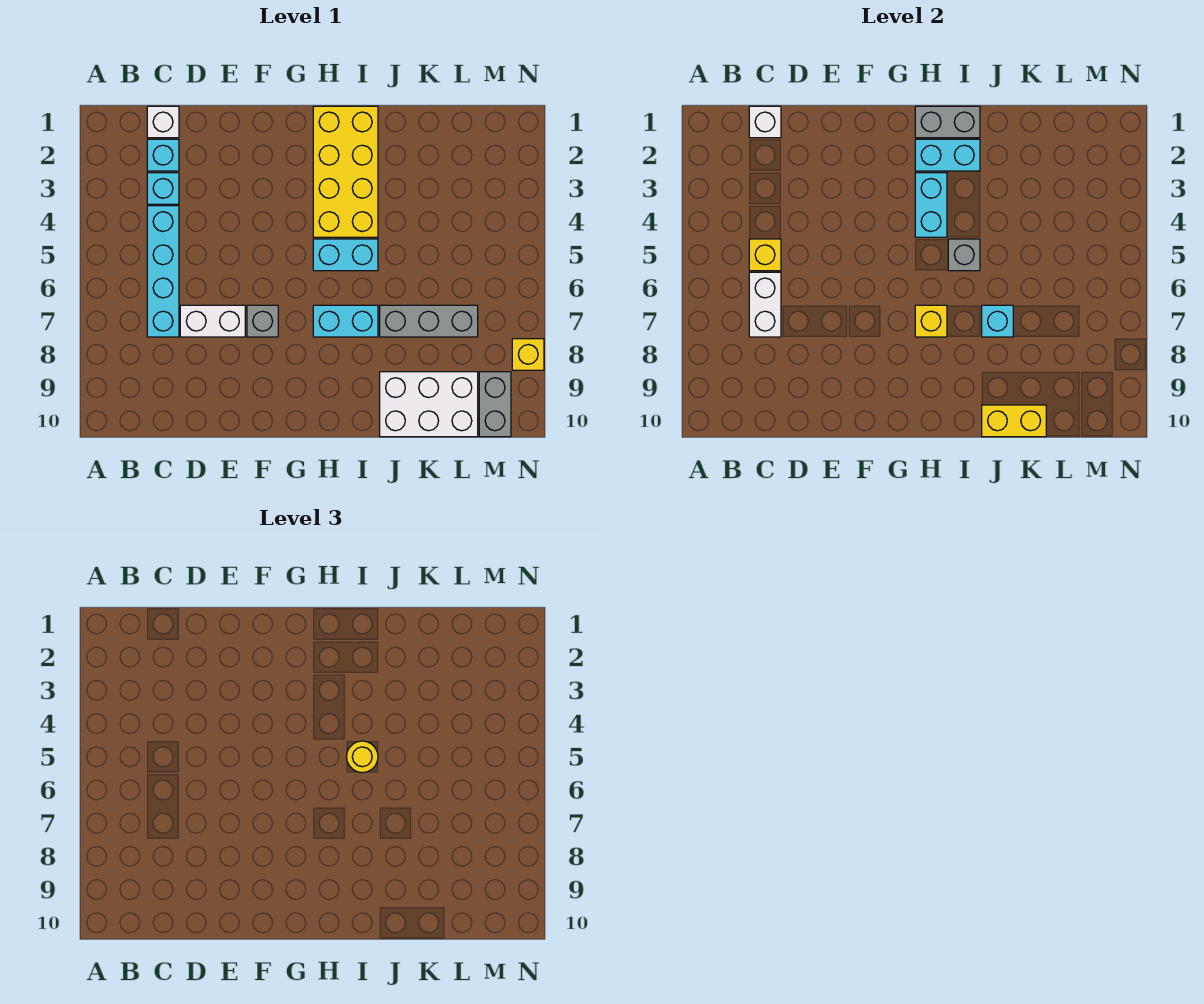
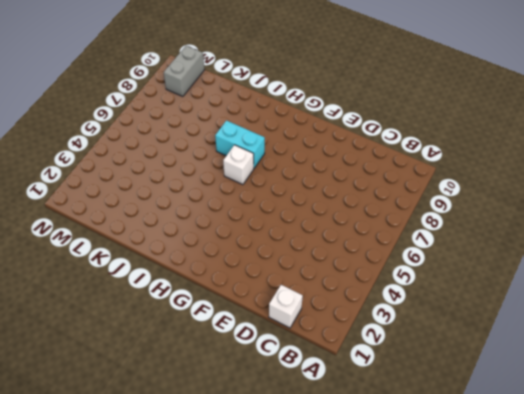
white brick H6 level 1 -> white brick C1 level 2
none -> cyan brick C2 level 1
none -> cyan brick C3 level 1
none -> cyan brick C4:C7 level 1

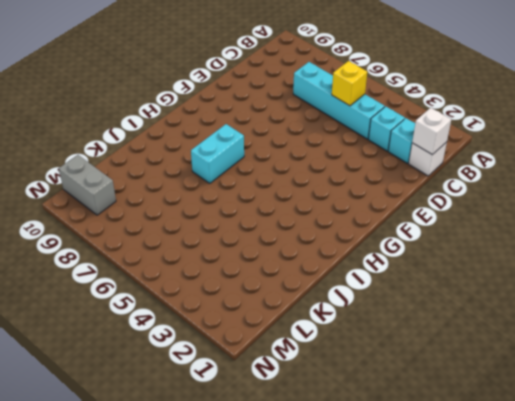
none -> white brick D7:E7 level 1
none -> grey brick F7 level 1
none -> yellow brick H1:I4 level 1

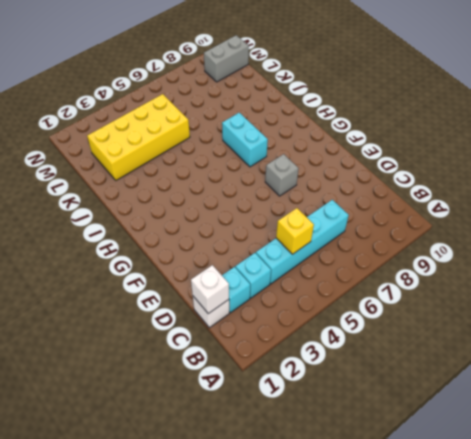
yellow brick K2:L5 level 1 -> yellow brick H1:I4 level 1
none -> white brick D7:E7 level 1
none -> cyan brick H5:I5 level 1
none -> grey brick J7:L7 level 1

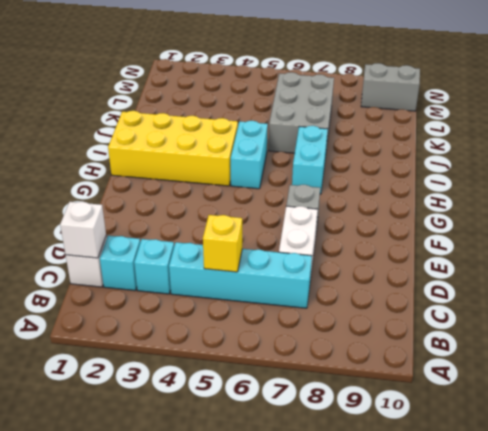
grey brick J6:L7 level 1 -> grey brick J7:L7 level 1
none -> white brick J9:L10 level 1
none -> yellow brick N8 level 1
none -> white brick C6:C7 level 2

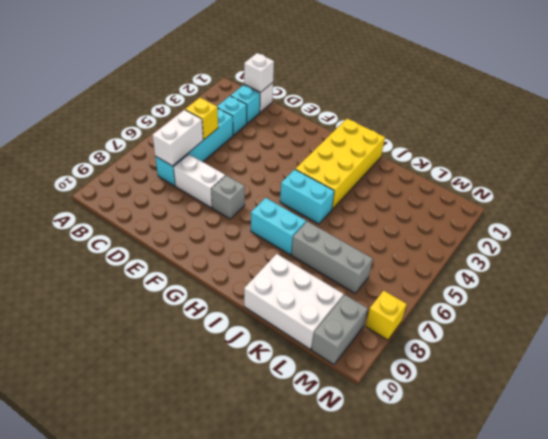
none -> grey brick H1:I1 level 2
none -> cyan brick H2:I2 level 2
none -> cyan brick H3:H4 level 2

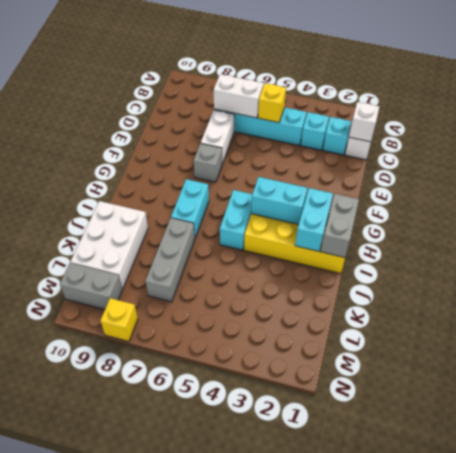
none -> yellow brick H7 level 2
none -> grey brick I5 level 2
none -> cyan brick J7 level 2

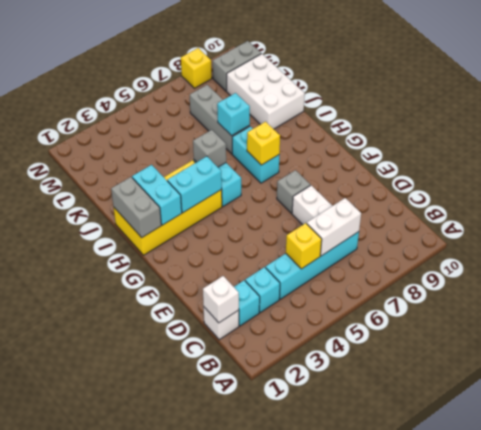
none -> yellow brick J10:K10 level 2
none -> yellow round brick I5 level 3

